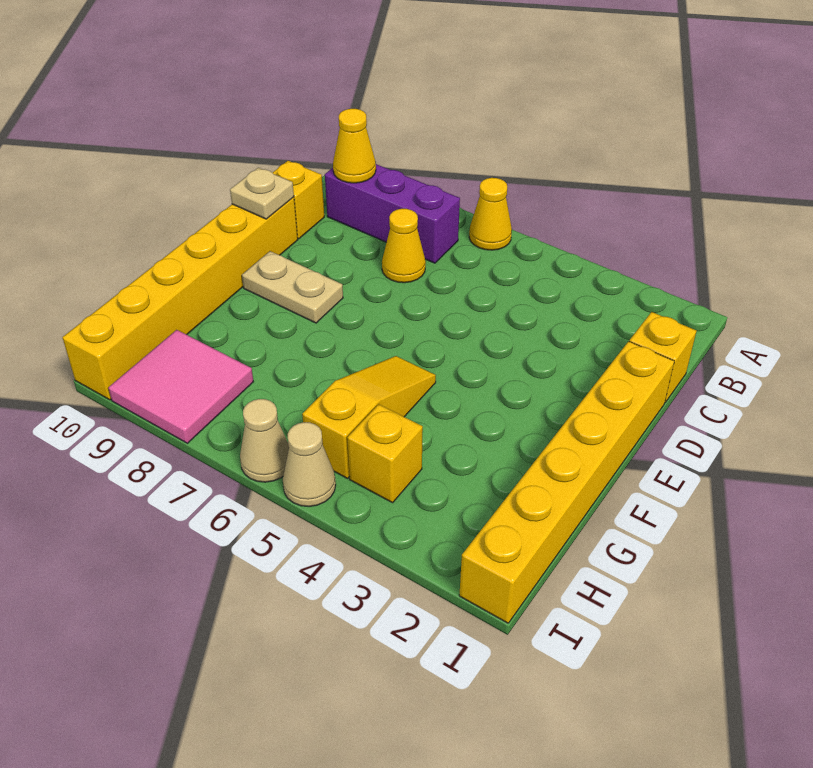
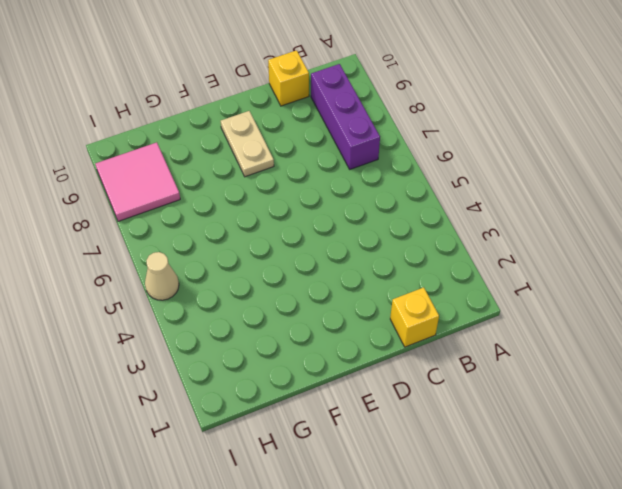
none -> yellow cone A6 level 1
none -> yellow cone C7 level 1
none -> yellow brick D1:I1 level 1

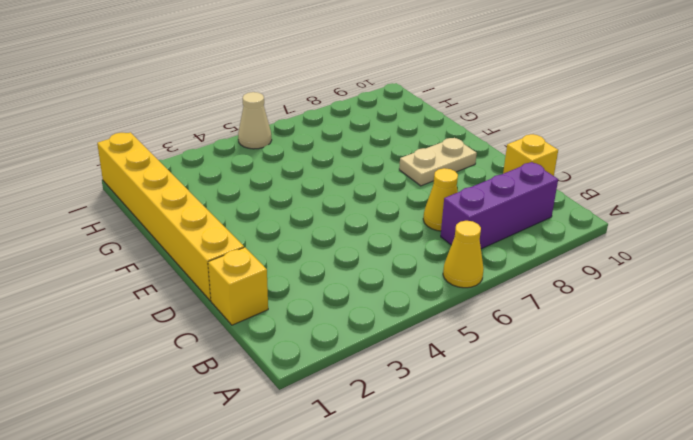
none -> yellow brick D10:I10 level 1
none -> yellow slope F5:H5 level 1 top H
none -> yellow brick H4 level 1

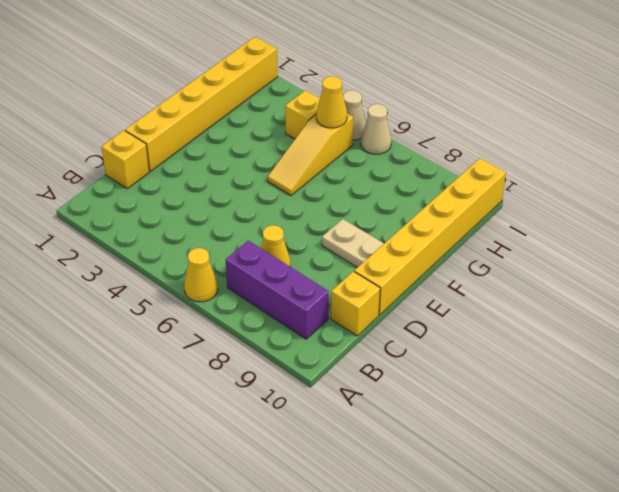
yellow cone H5 level 2 -> yellow cone B9 level 2
none -> pink tile H8:I9 level 1
none -> tan plate D10 level 2

